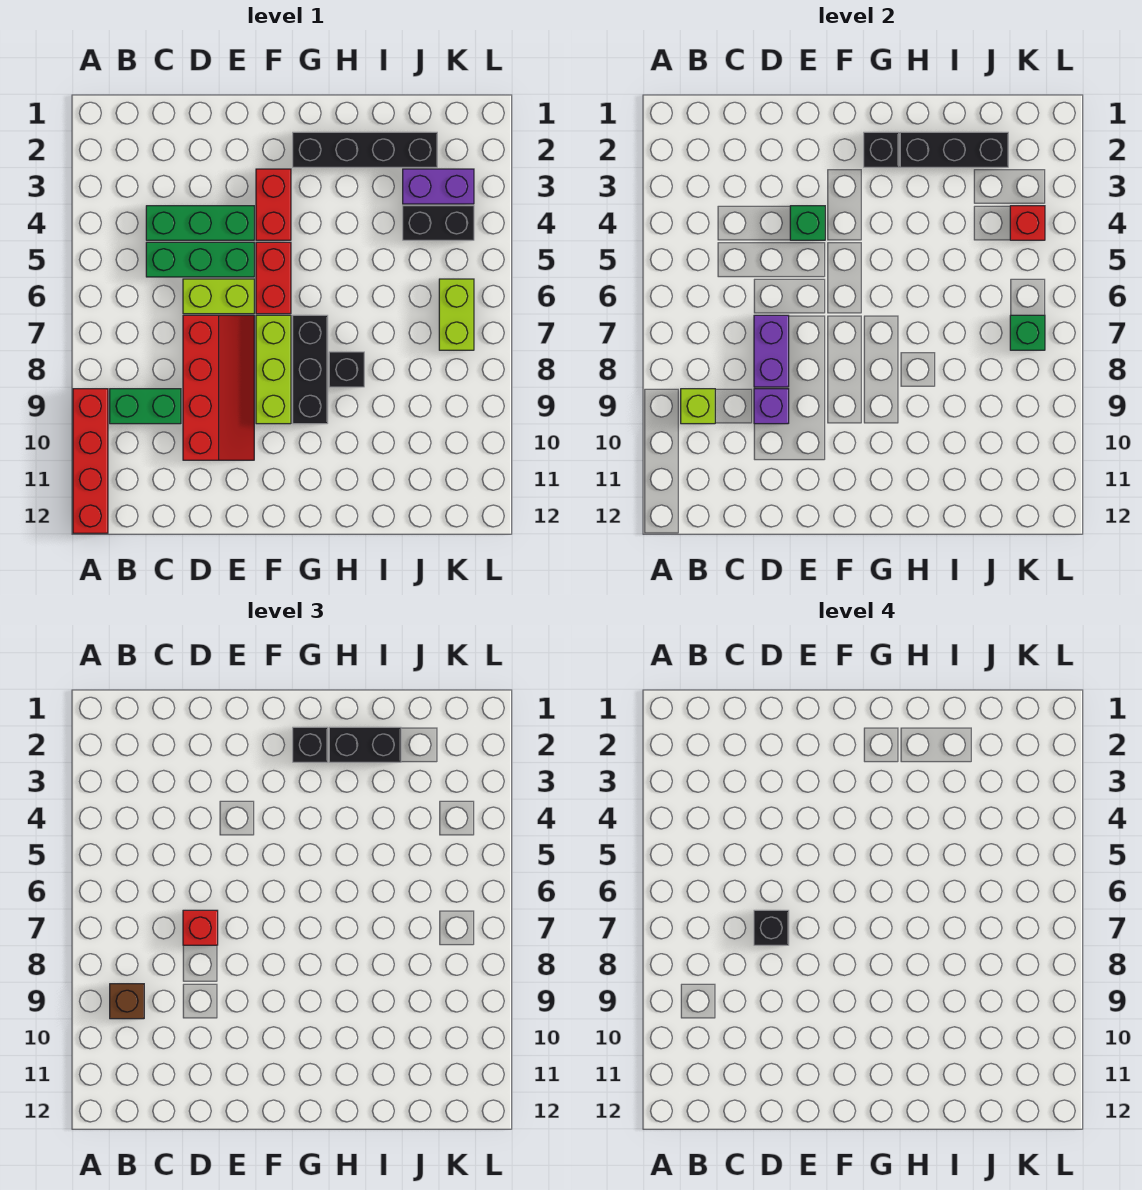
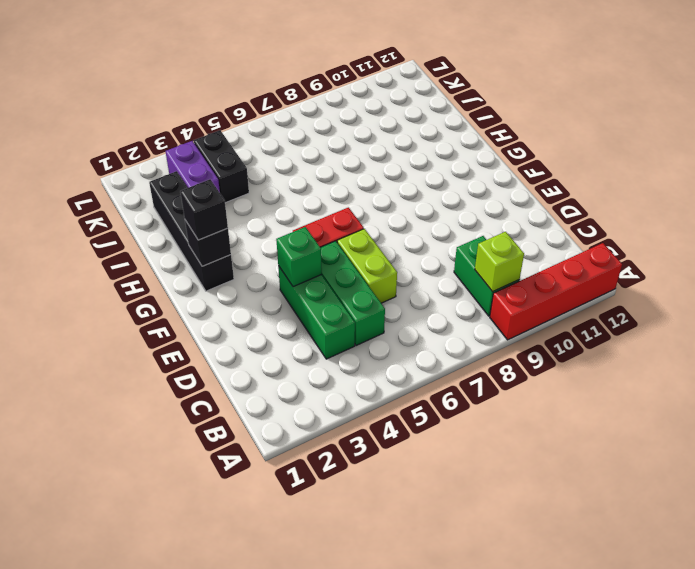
none -> red slope D7:E10 level 1 top D
none -> red brick F3:F4 level 1
none -> lime brick F7:F9 level 1

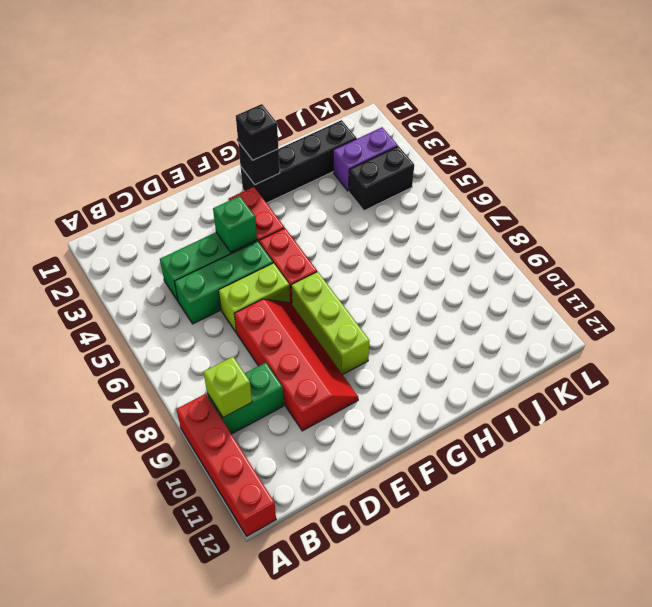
none -> black brick G7:G9 level 1
none -> black brick H8 level 1
none -> lime brick K6:K7 level 1

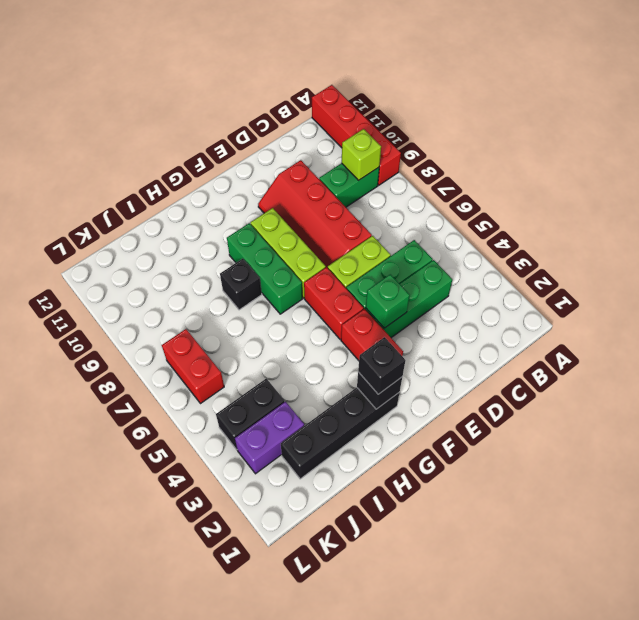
green brick G7:G9 level 1 -> black brick G7:G9 level 1
red brick K6:K7 level 1 -> lime brick K6:K7 level 1
none -> purple brick D7:D8 level 2
none -> purple brick D9 level 2
none -> black brick H2:J2 level 2

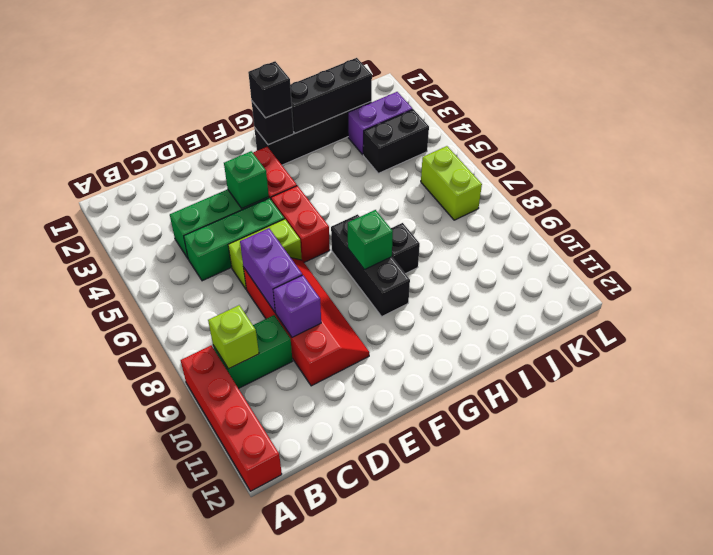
green brick G8 level 2 -> green brick K7 level 2
none -> lime brick F7:F9 level 1
none -> red brick K4 level 2
none -> brown brick B9 level 3

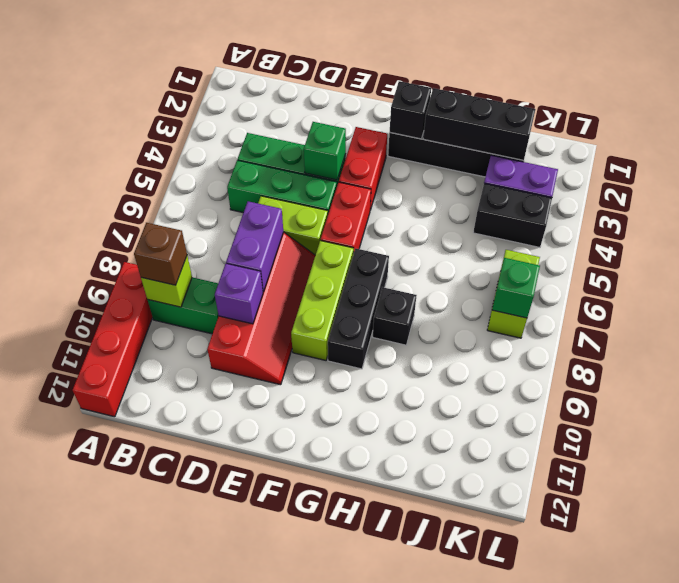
none -> red brick K4 level 2
none -> red brick D7 level 3
none -> black brick G2 level 3

